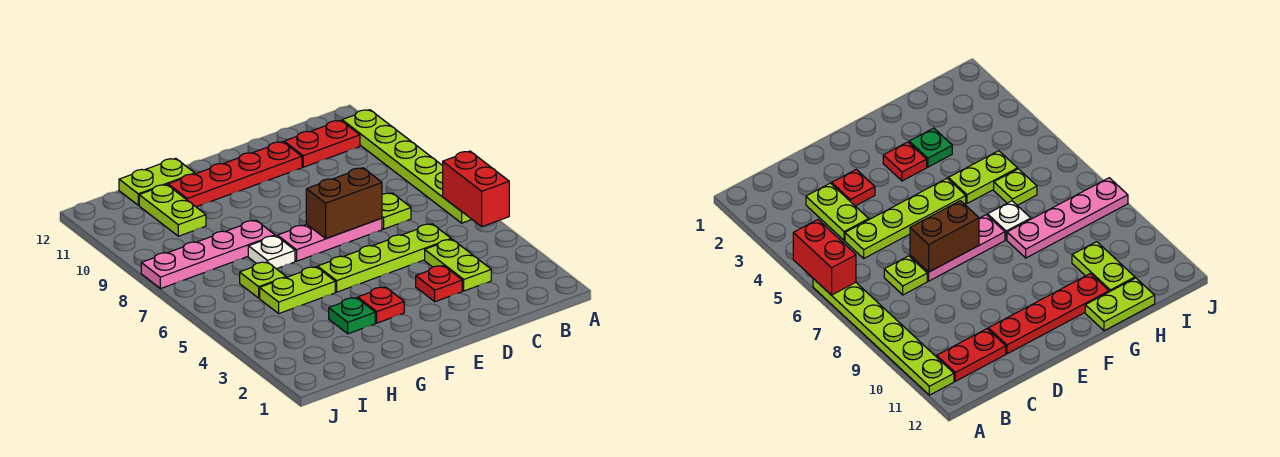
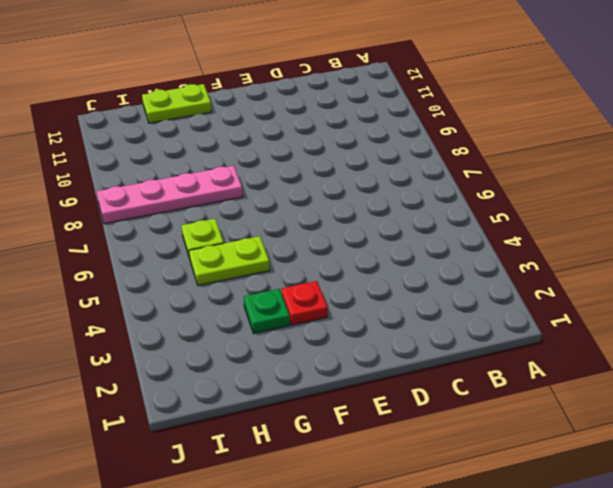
none -> lime plate A6:A11 level 1
none -> red plate B11:C11 level 1
none -> lime plate C3:C4 level 1

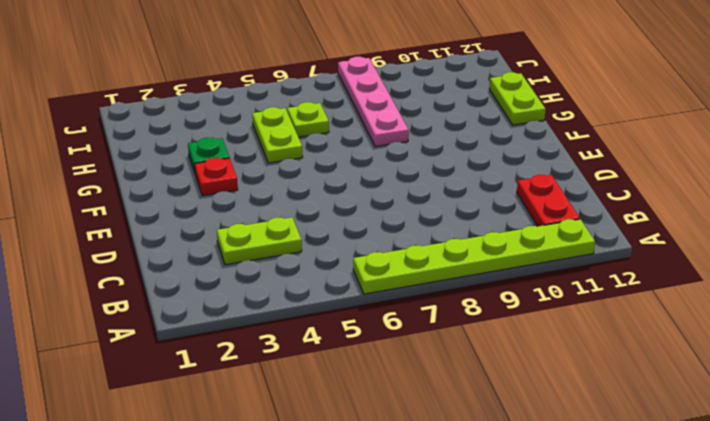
none -> lime plate C5:F5 level 1
none -> lime plate C7 level 1
none -> red plate D3 level 1

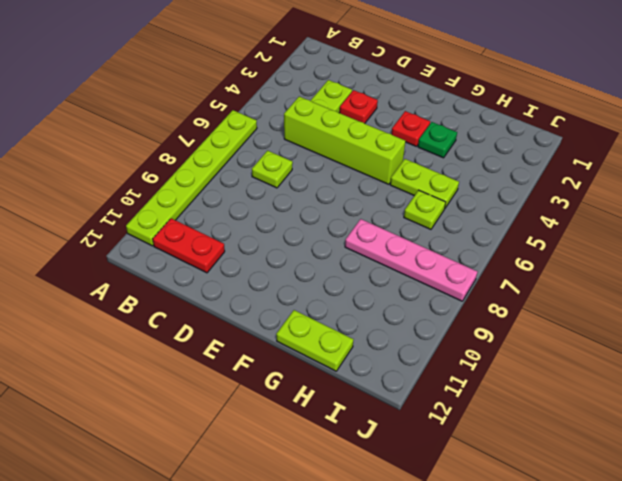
lime brick C5:F5 level 1 -> lime plate C5:F5 level 1
none -> pink plate D7:F7 level 1
none -> red plate D11:G11 level 1
none -> white plate G7 level 1

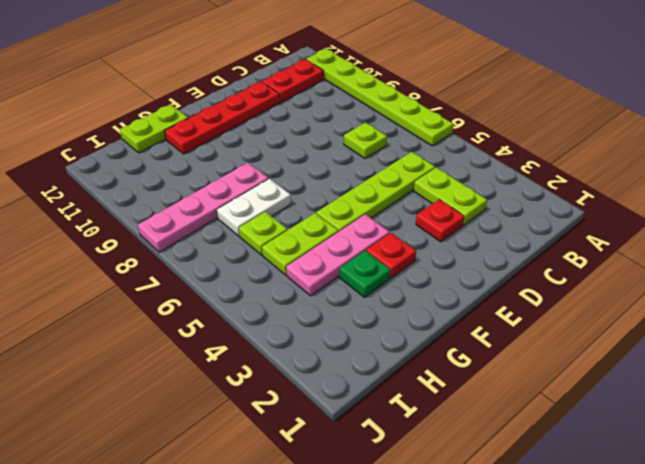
pink plate F4:H4 level 1 -> pink plate D7:F7 level 1
white plate G7:H7 level 1 -> white plate G7 level 1
none -> lime plate H10:H11 level 1
none -> red brick A5:A6 level 2
none -> brown brick D7:E7 level 2

